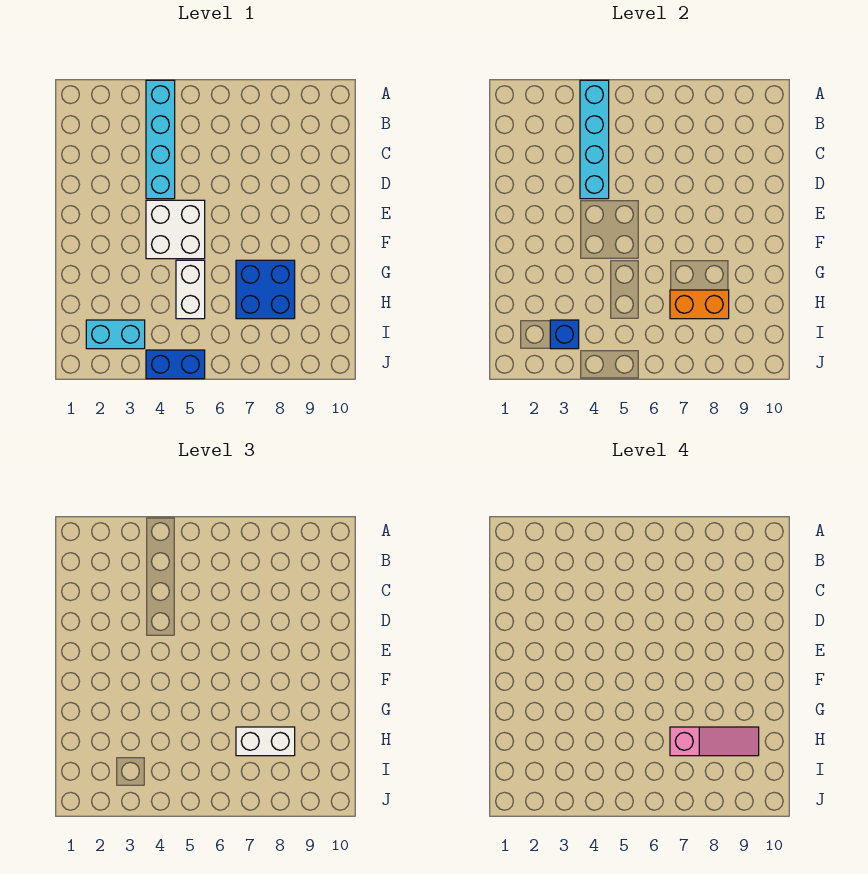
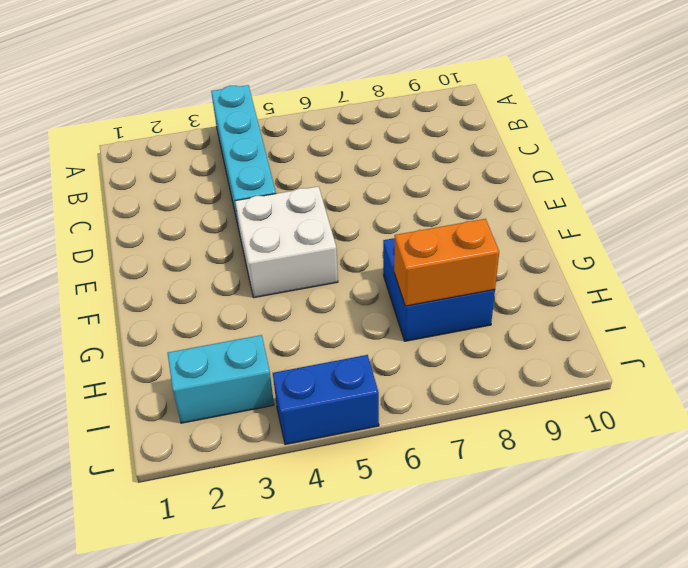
none -> white brick G5:H5 level 1
none -> cyan brick A4:D4 level 2

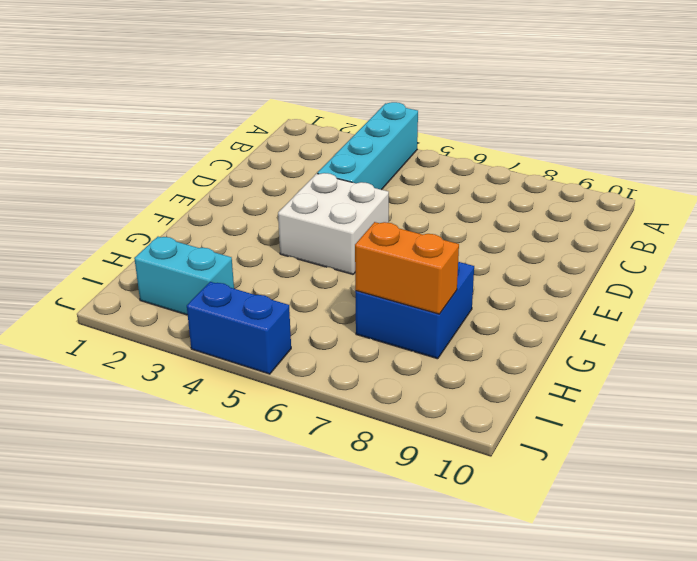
none -> white brick G5:H5 level 1
none -> cyan brick A4:D4 level 2

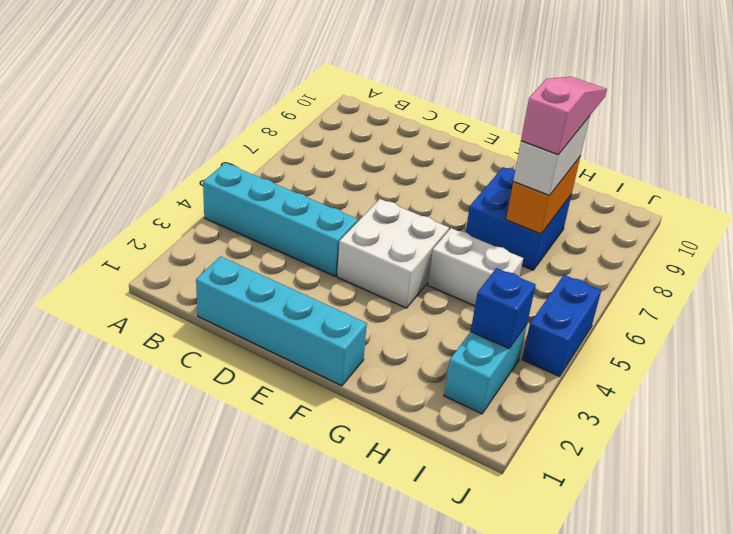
cyan brick C1:F1 level 1 -> cyan brick A4:D4 level 2

